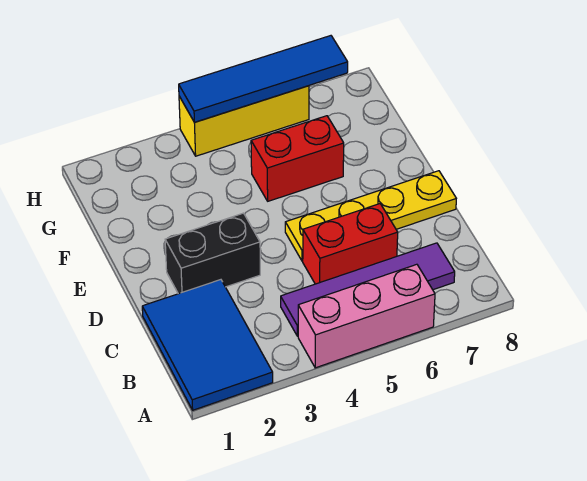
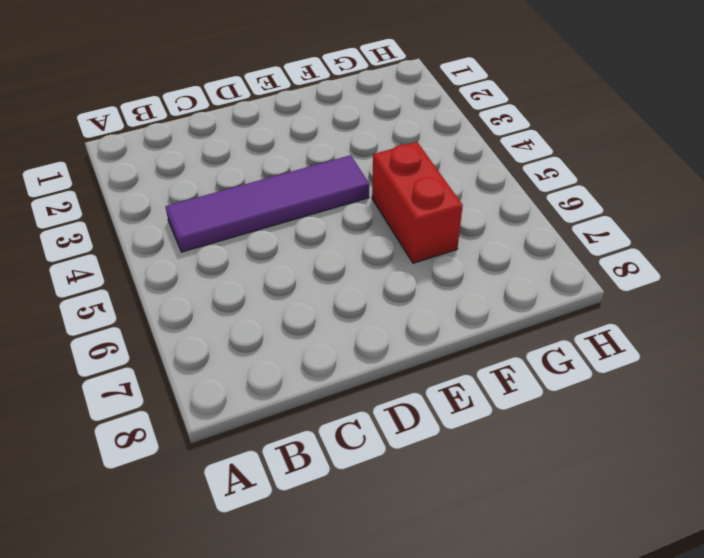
purple tile B4:E4 level 1 -> purple tile B4:B7 level 1
none -> blue tile A1:C2 level 1
none -> pink brick A4:A6 level 1

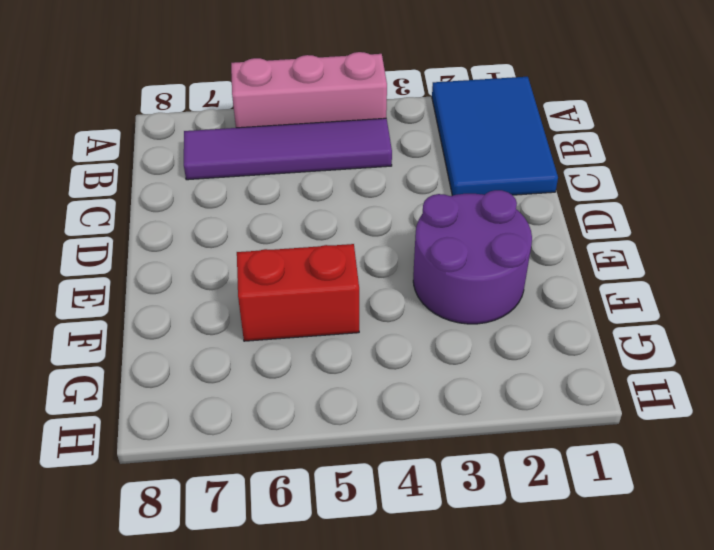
purple round brick E2:F3 level 1 -> none
none -> red brick C5:C6 level 1
none -> black brick D2:D3 level 1

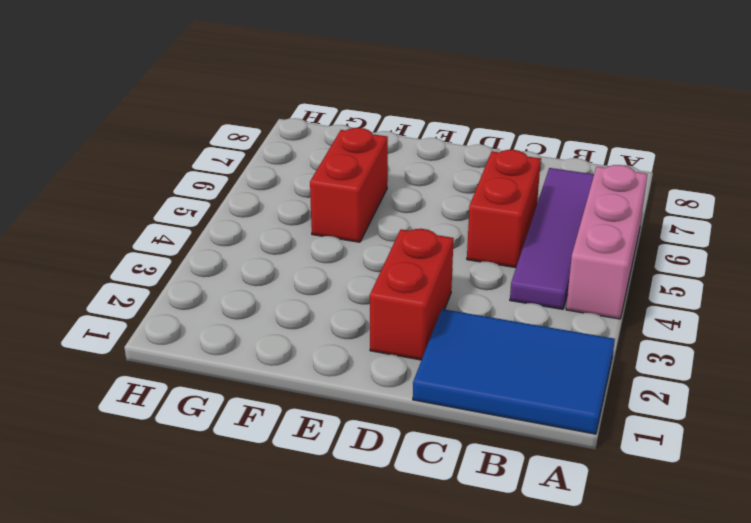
red brick D2:D3 level 1 -> black brick D2:D3 level 1
none -> yellow plate D5:D8 level 1
none -> yellow brick H4:H6 level 1

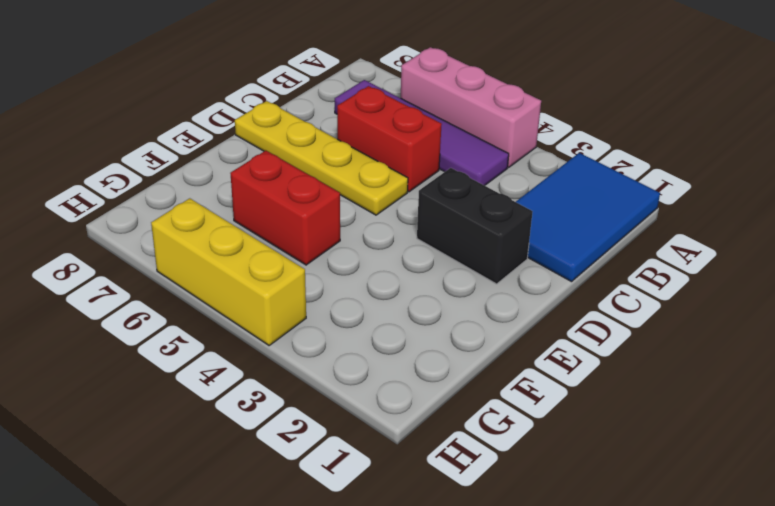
none -> blue tile H4:H7 level 2

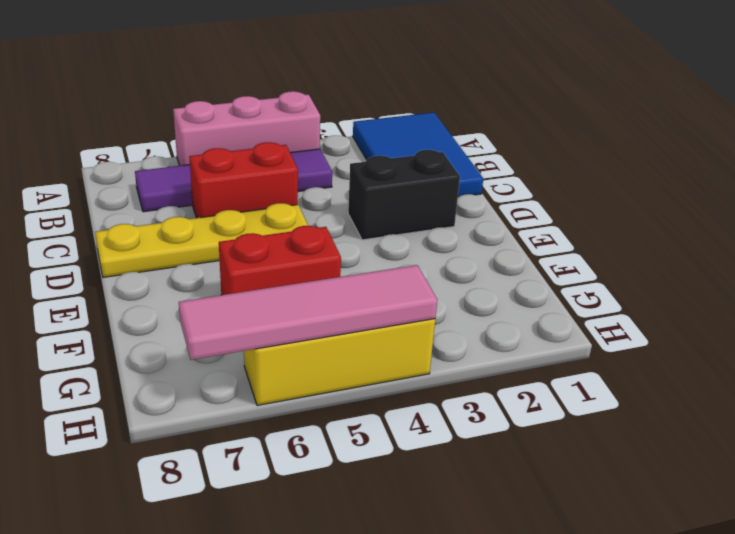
pink tile H4:H7 level 2 -> blue tile H4:H7 level 2

